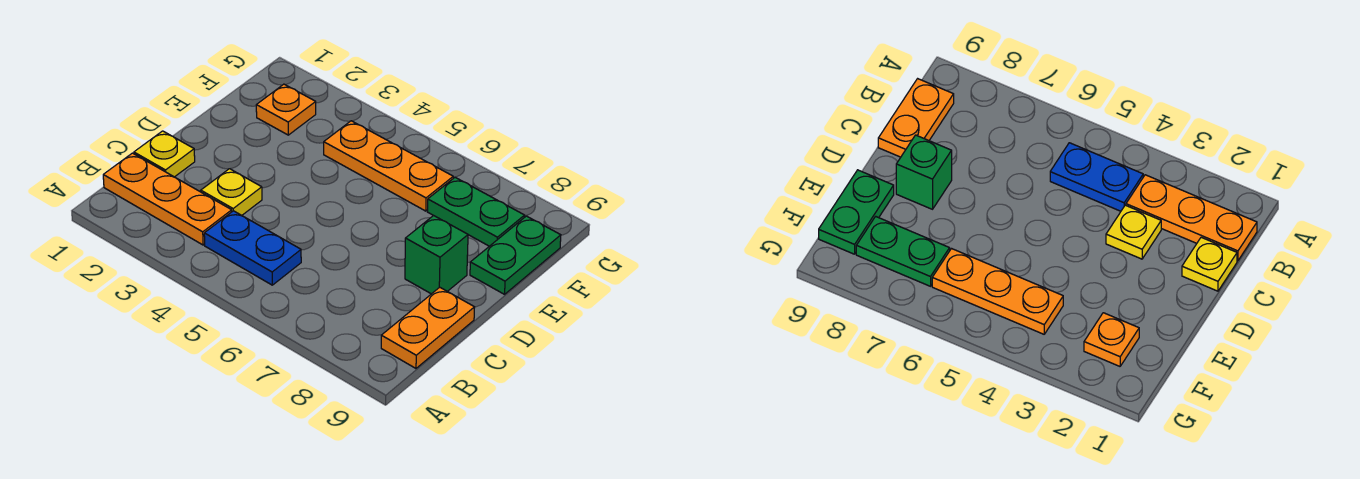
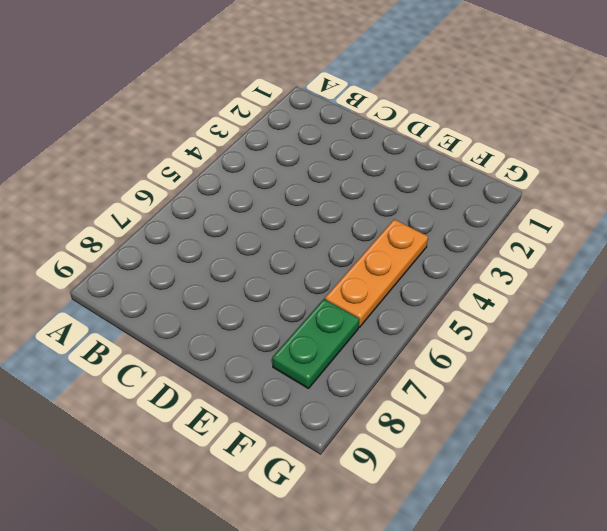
none -> orange plate B1:B3 level 1
none -> blue plate B4:B5 level 1

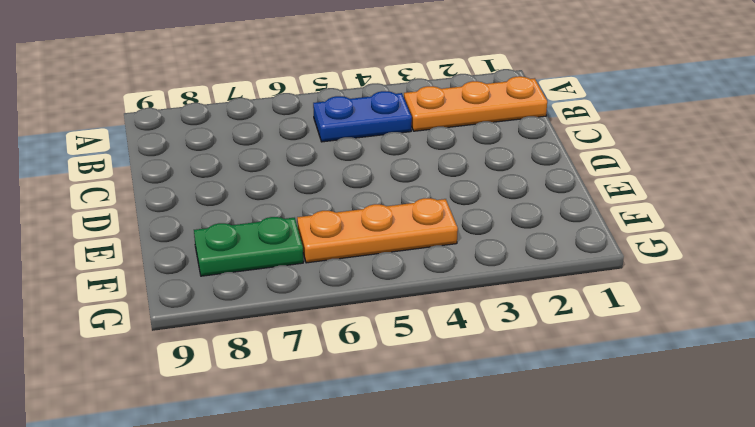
none -> orange plate B9:C9 level 1
none -> yellow plate C1 level 1

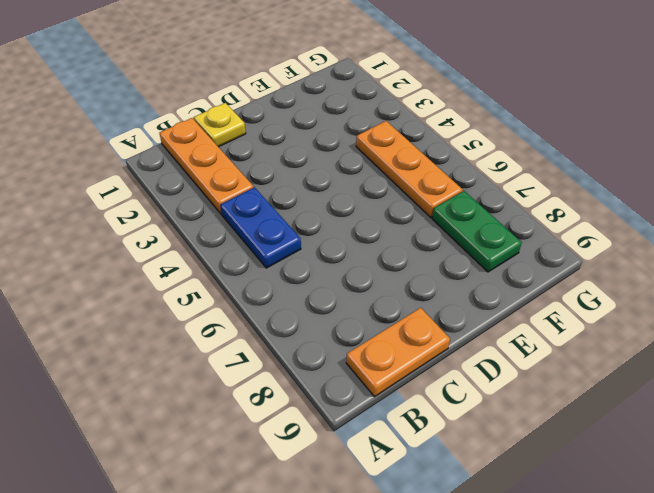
none -> yellow plate C3 level 1
none -> green brick D8 level 1

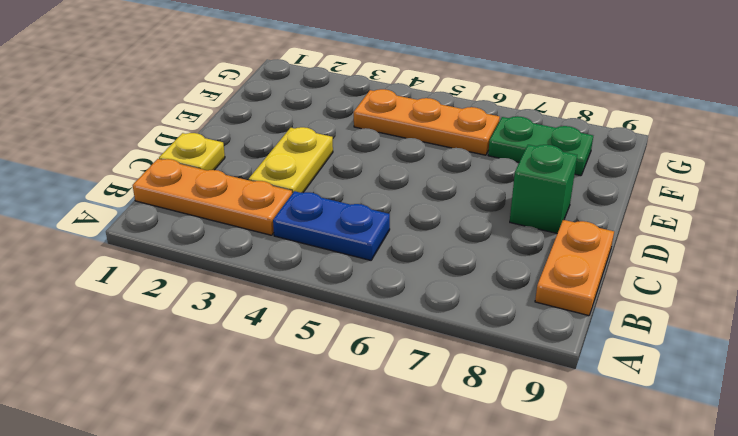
yellow plate C3:D3 level 1 -> yellow plate C3 level 1
none -> green plate E9:F9 level 1
none -> orange plate F2 level 1

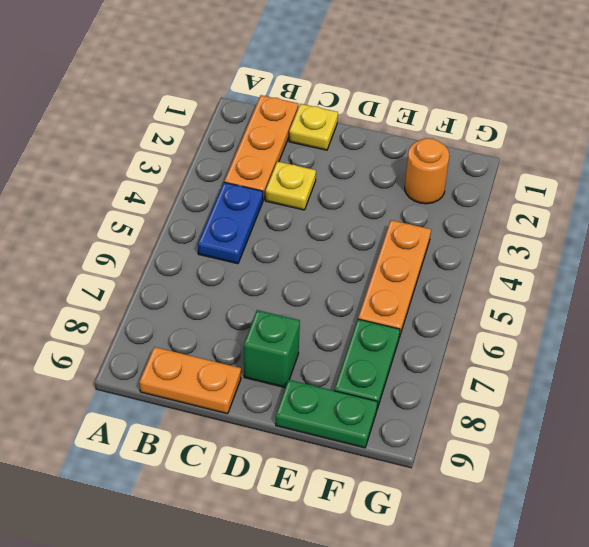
orange round brick F2 level 1 -> orange plate F2 level 1

